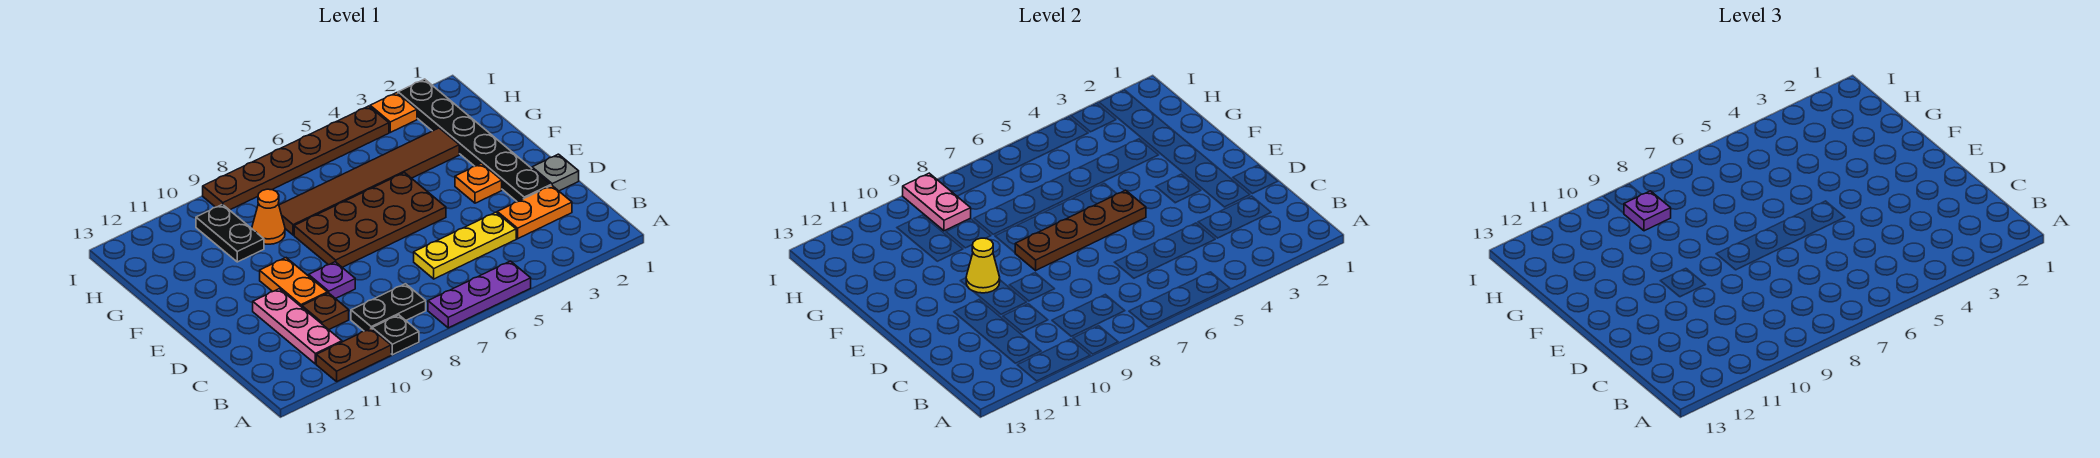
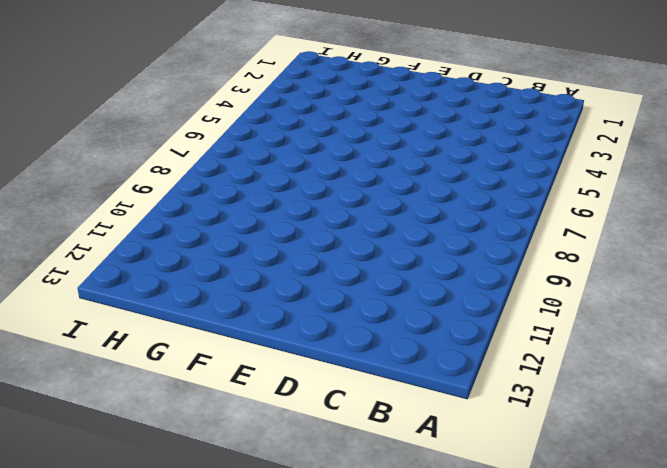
none -> purple plate A5:A7 level 1
none -> black plate A9 level 1
none -> brown plate A10:A11 level 1

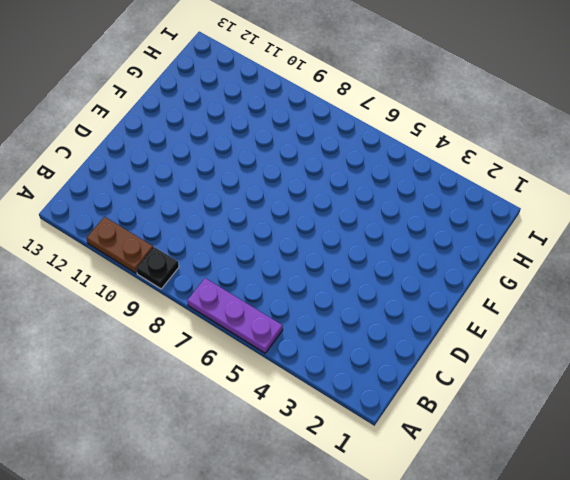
none -> black plate B8:B9 level 1
none -> pink plate B11:D11 level 1
none -> orange plate C2:C3 level 1

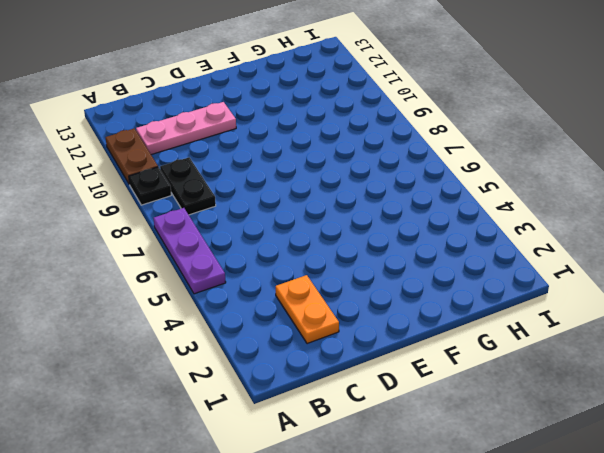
none -> yellow plate C4:C6 level 1
none -> brown plate C10 level 1
none -> grey plate D1 level 1

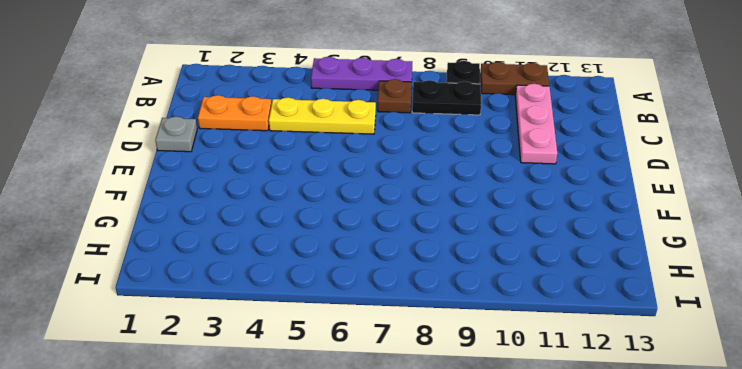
brown plate B7 level 1 -> brown plate C10 level 1
none -> black plate D2:I2 level 1
none -> purple plate D9 level 1
none -> orange plate D10:E10 level 1

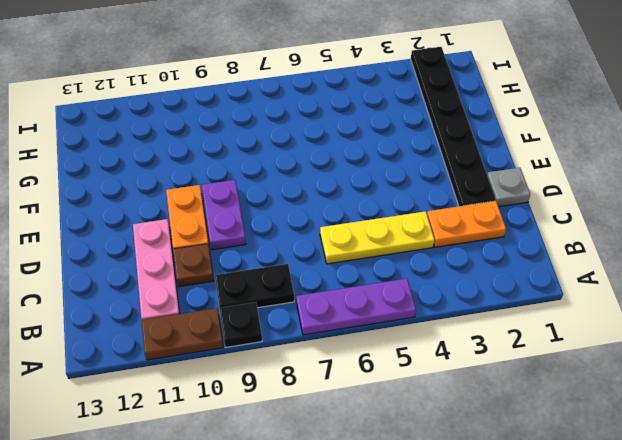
purple plate D9:E9 level 1 -> purple plate D9 level 1
none -> orange plate E3 level 1
none -> brown plate E5:F8 level 1
none -> brown tile G3:G8 level 1

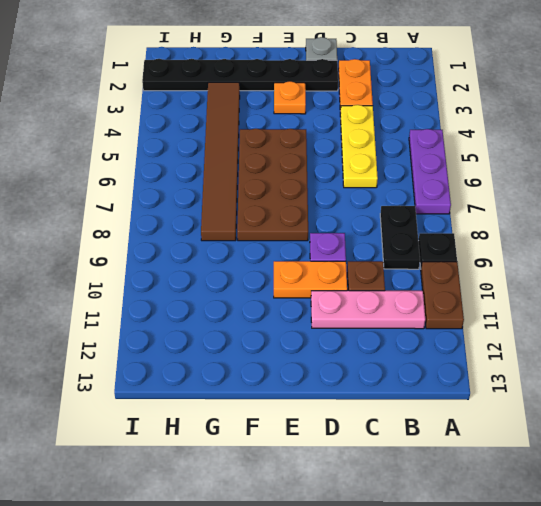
none -> orange cone G9 level 1
none -> black plate G10:H10 level 1
none -> orange plate I3 level 1

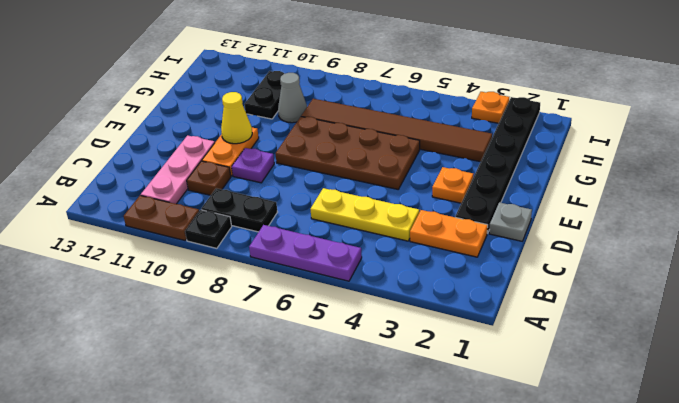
grey cone G9 level 1 -> orange cone G9 level 1
none -> brown plate I4:I9 level 1
none -> brown plate E5:E8 level 2
none -> pink plate H9:I9 level 2

